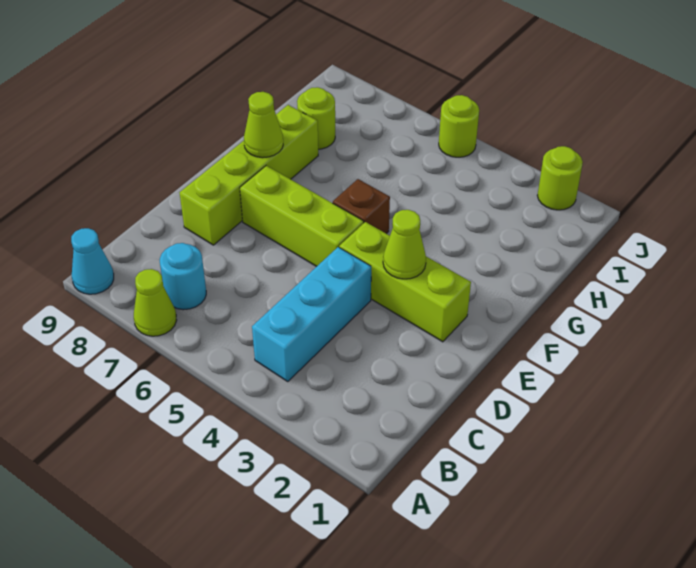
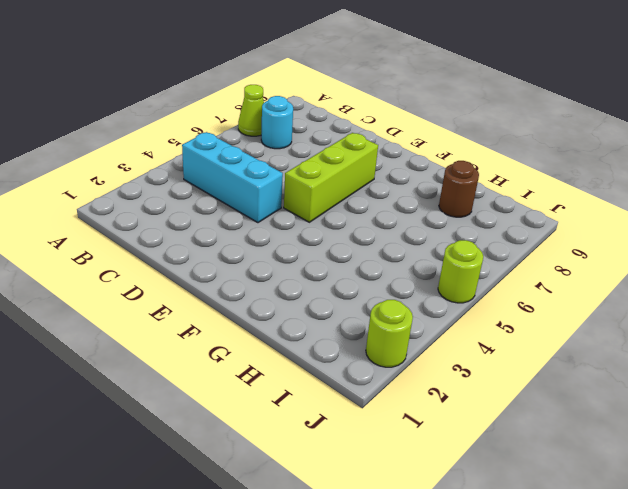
brown round brick H8 level 1 -> lime round brick H8 level 1
none -> cyan cone A9 level 1
none -> lime brick D8:G8 level 1
none -> lime brick E2:E4 level 1

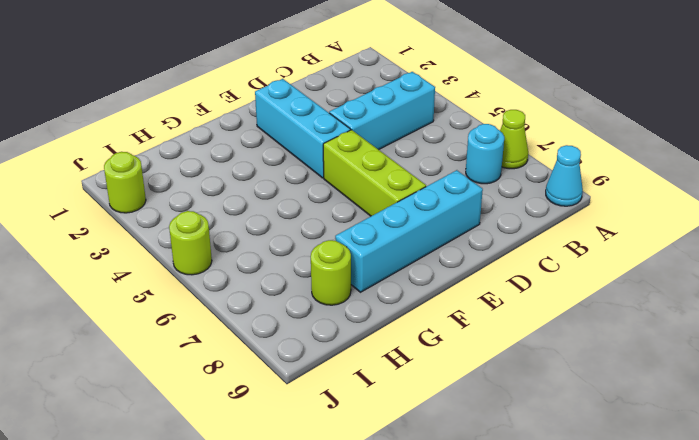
cyan brick D8:G8 level 1 -> lime brick D8:G8 level 1
cyan brick E2:E4 level 1 -> lime brick E2:E4 level 1
none -> brown brick F5 level 1
none -> lime cone E3 level 2
none -> lime cone F8 level 2

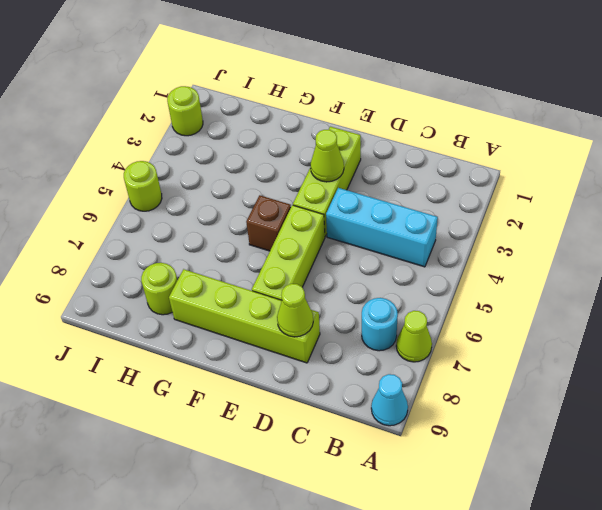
lime cone D8 level 2 -> lime cone F8 level 2

